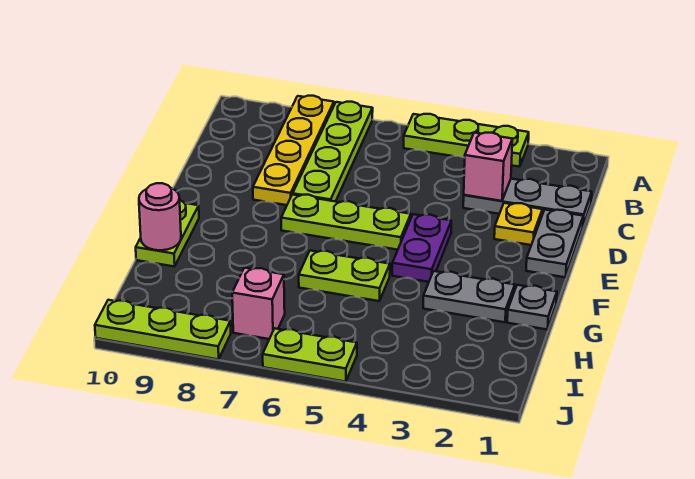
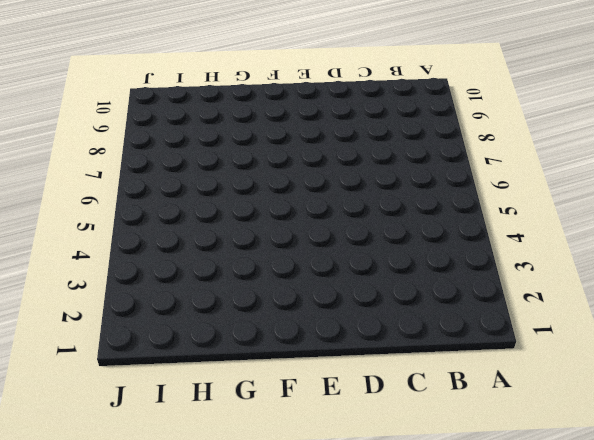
none -> lime plate A3:A5 level 1
none -> lime plate A7:D7 level 1
none -> yellow plate A8:D8 level 1

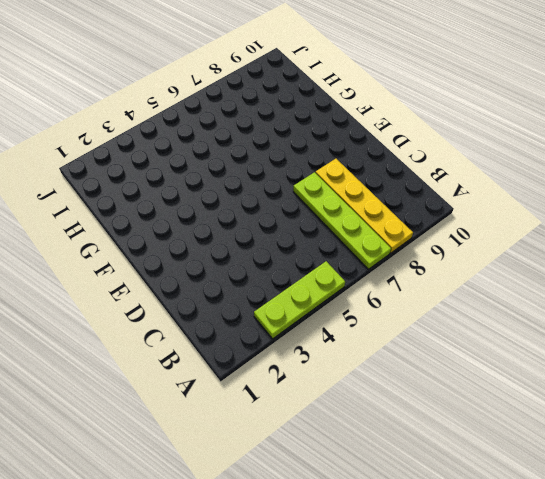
none -> grey plate C1:C3 level 1
none -> grey plate D1:E1 level 1
none -> yellow plate D2 level 1

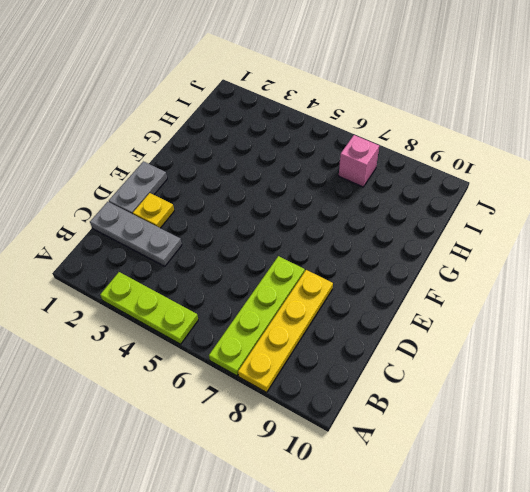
none -> purple plate E4:F4 level 1
none -> lime plate E5:E7 level 1
none -> lime plate F10:G10 level 1

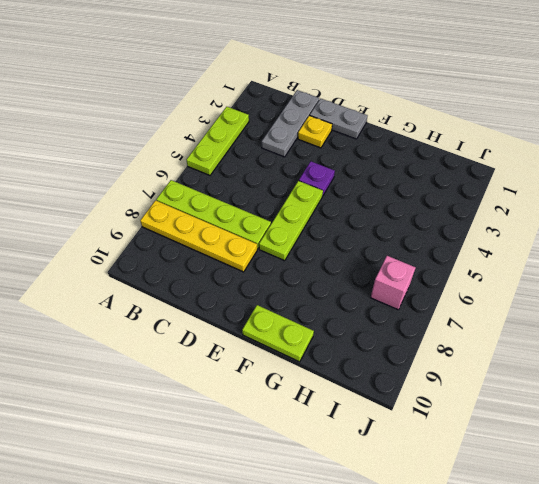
purple plate E4 level 1 -> purple plate E4:F4 level 1
none -> grey plate G1 level 1
none -> grey plate G2:G3 level 1
none -> lime plate G5:G6 level 1

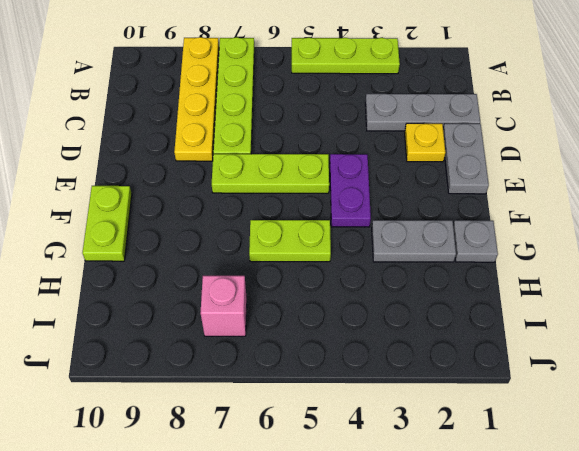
none -> lime plate J5:J6 level 1
none -> lime plate J8:J10 level 1
none -> pink brick C3 level 2

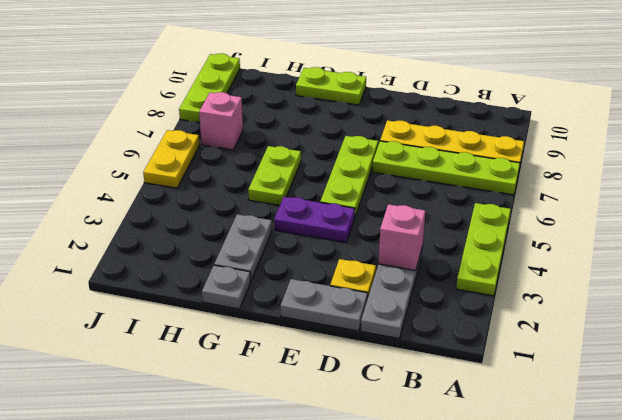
yellow plate J5:J6 level 1 -> lime plate J5:J6 level 1
none -> pink round brick G10 level 2

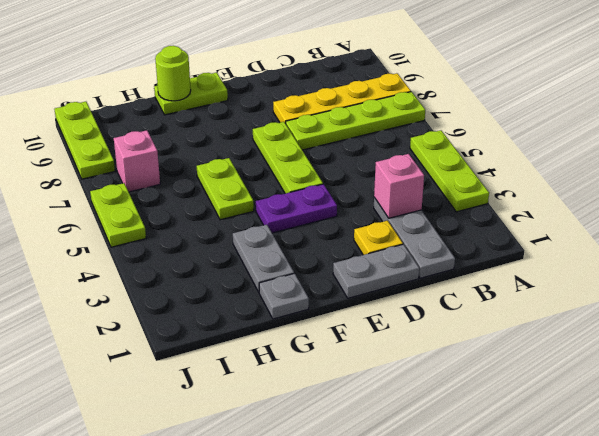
lime round brick G10 level 2 -> pink round brick G10 level 2

